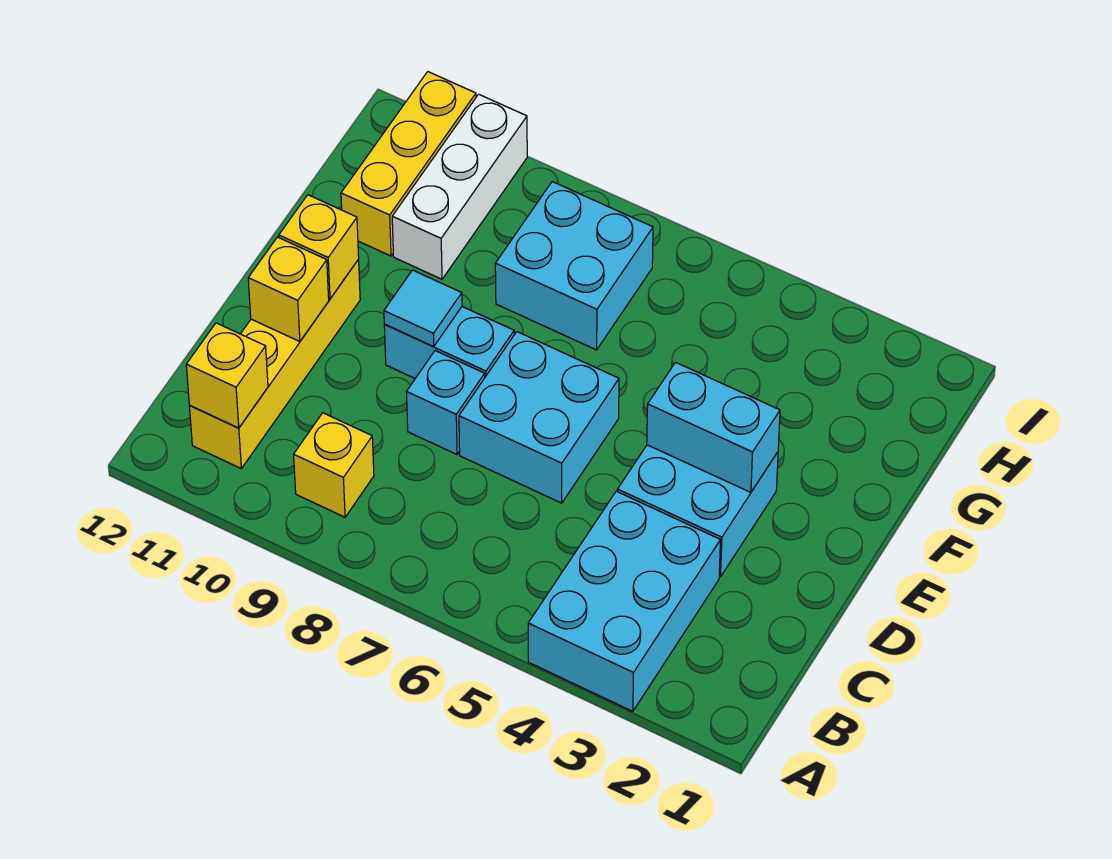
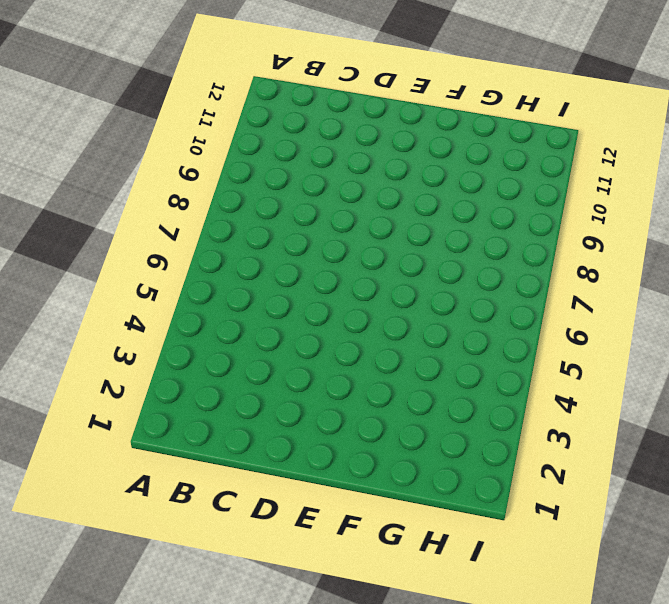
none -> cyan brick A3:C4 level 1
none -> yellow brick B9 level 1
none -> yellow brick B11:E11 level 1

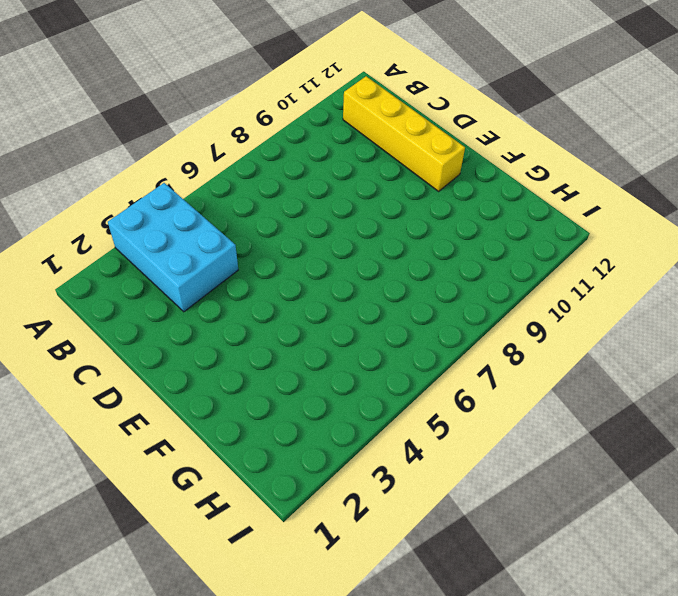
none -> yellow brick B9 level 1
none -> cyan brick D3:E4 level 1
none -> cyan brick D6:E7 level 1

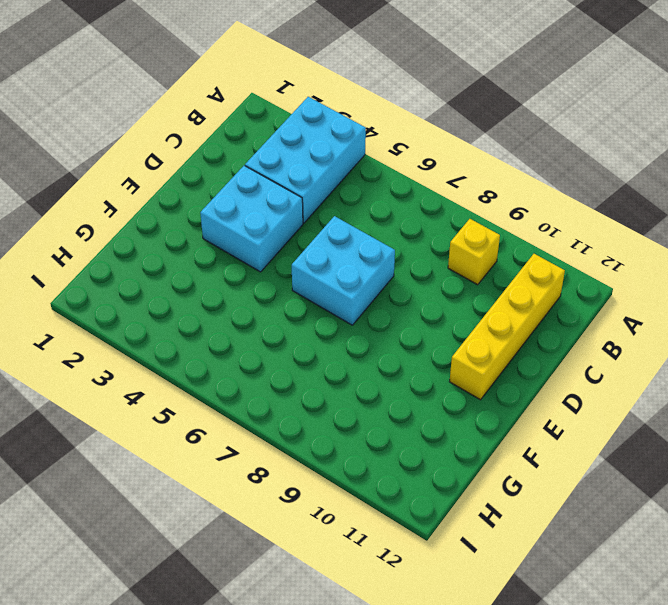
none -> cyan brick D8 level 1
none -> cyan brick E8:E9 level 1
none -> cyan brick G7:H8 level 1

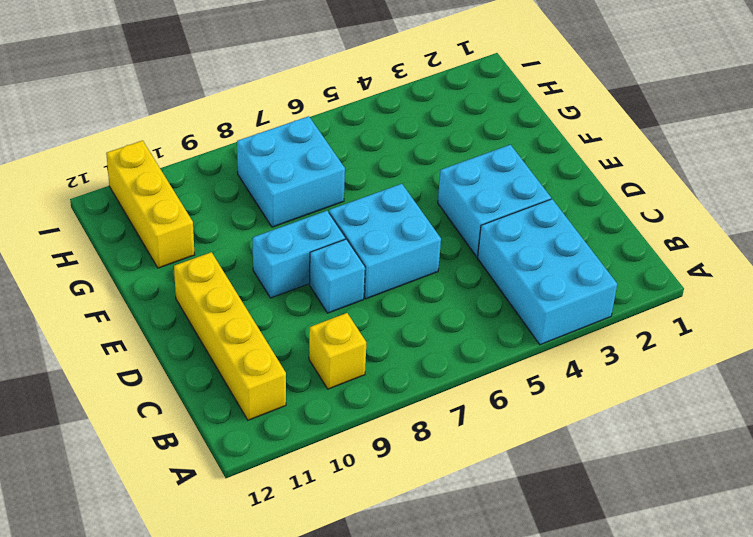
none -> white brick G10:I10 level 1
none -> yellow brick B11 level 2
none -> yellow brick D11 level 2

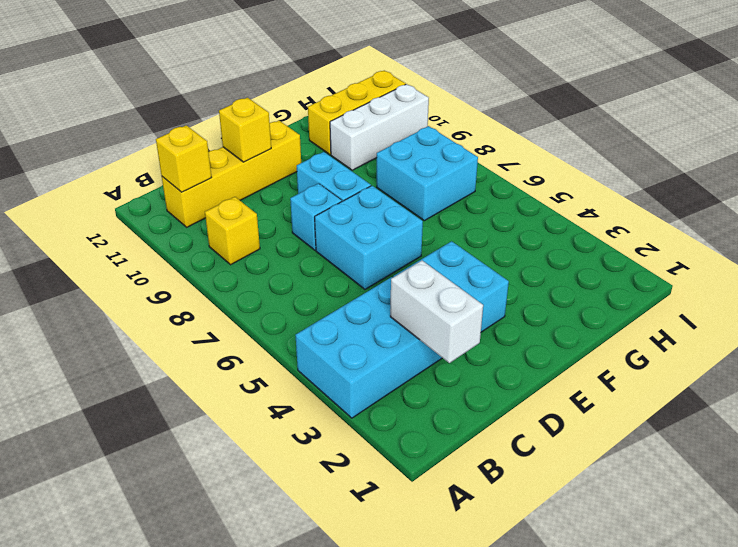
white brick C2:C3 level 2 -> none
none -> cyan brick E3:E4 level 2
none -> cyan tile E9 level 2
none -> yellow brick E11 level 2

